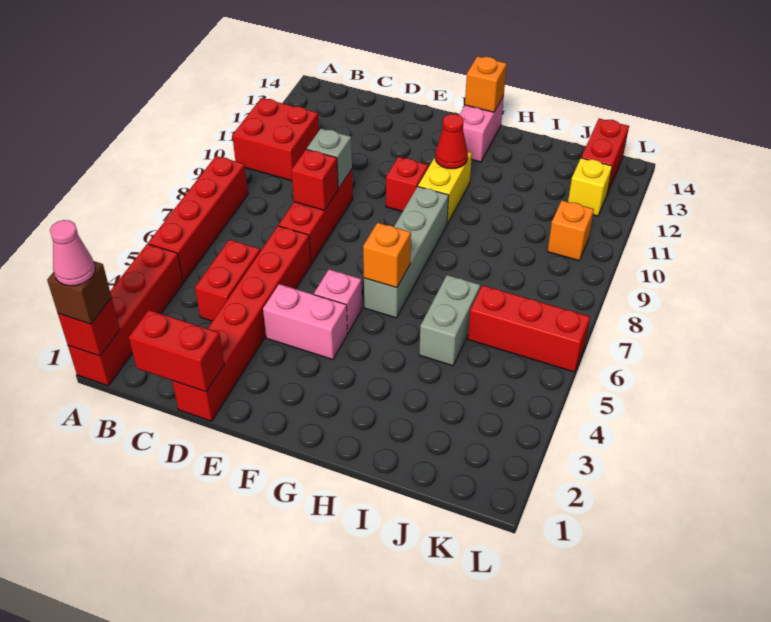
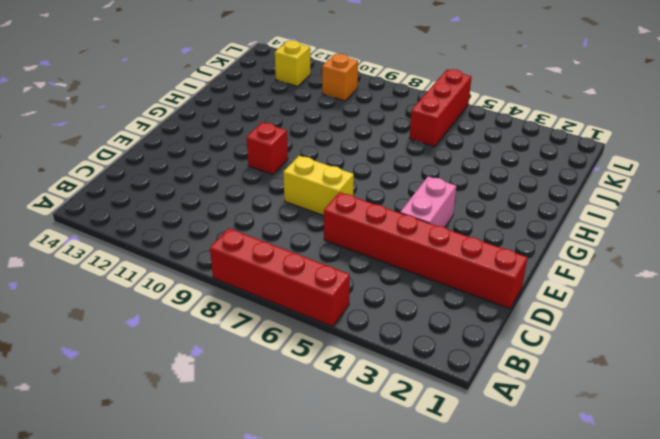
yellow brick E7:E8 level 1 -> yellow brick G10:G11 level 1
none -> red brick A1:A4 level 1
none -> red brick A10:B11 level 1
none -> red brick C4:C5 level 1

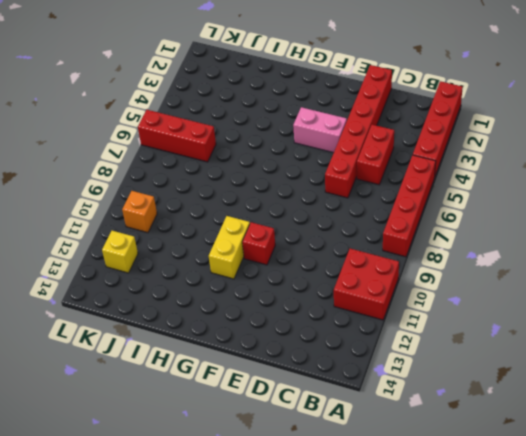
none -> red brick D7:D9 level 1
none -> pink brick F5 level 1
none -> grey brick G6:G9 level 1

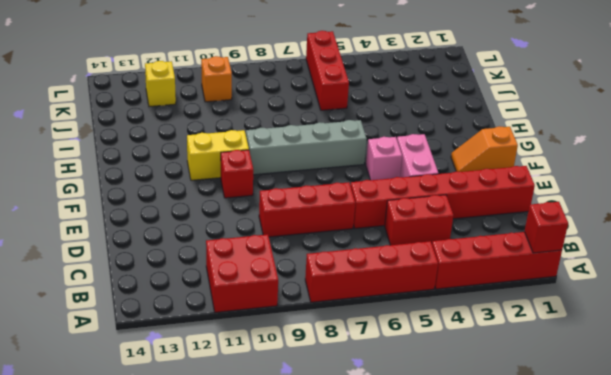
orange slope F1:F2 level 1 top 1 -> none
none -> pink brick G13:G14 level 1
none -> grey brick I5:I6 level 1
none -> red brick K13:K14 level 1

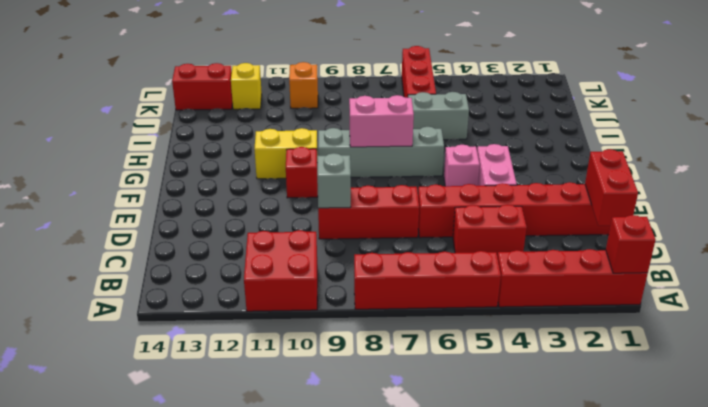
pink brick G7:G8 level 2 -> pink brick G13:G14 level 1
none -> red brick D8 level 2
none -> orange brick G6 level 2
none -> red cone G11 level 2

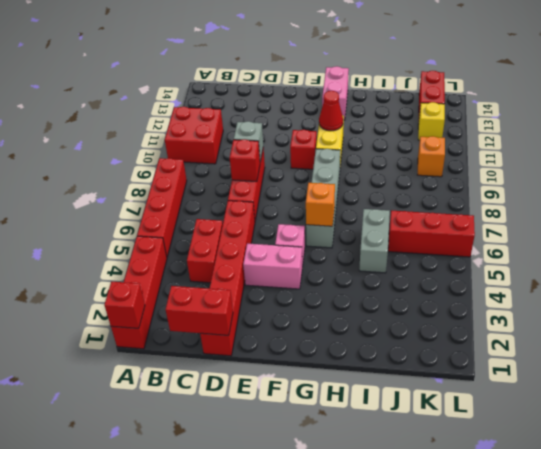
none -> orange brick G14 level 2
none -> brown brick A1 level 3
none -> pink cone A1 level 4

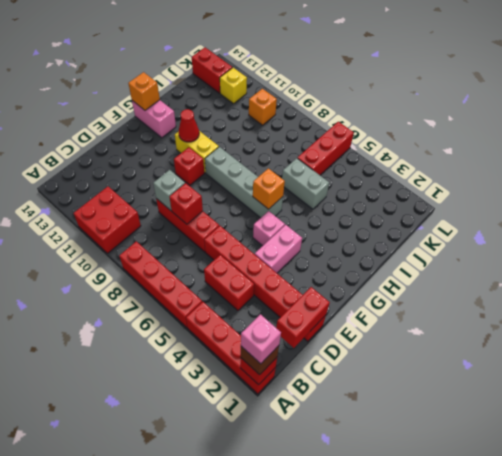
pink brick A1 level 4 -> pink cone A1 level 4

